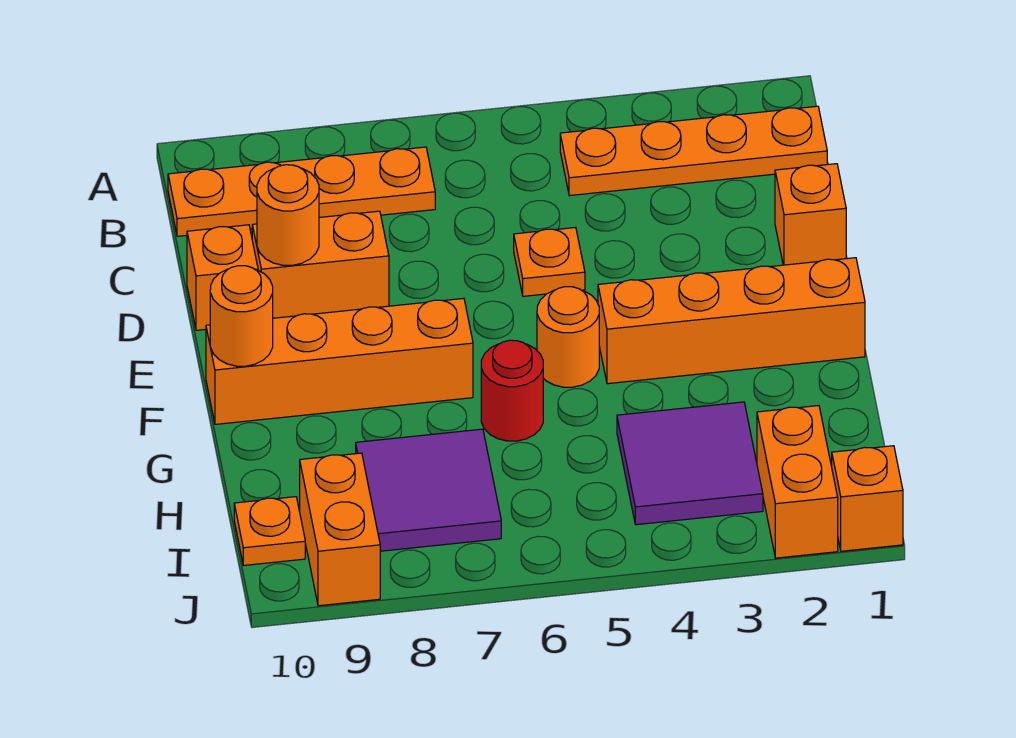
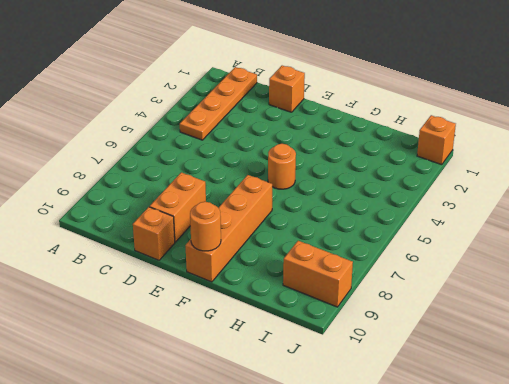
none -> orange plate B7:B10 level 1
none -> orange plate D5 level 1
none -> orange brick F1:F4 level 1

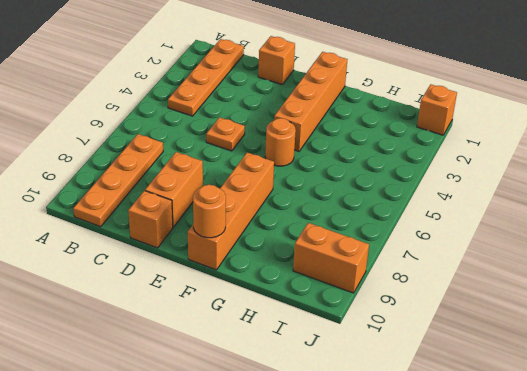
none -> red round brick G6 level 1
none -> purple tile H3:I4 level 1
none -> purple tile H7:I8 level 1

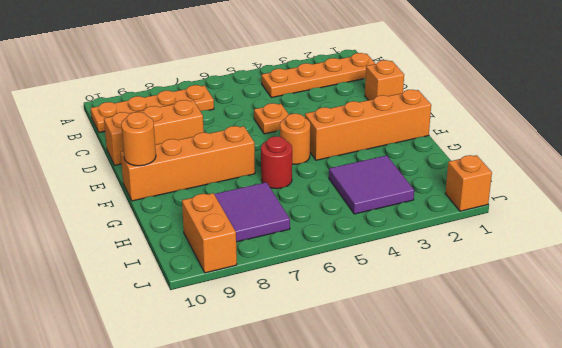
none -> orange brick I2:J2 level 1
none -> orange plate I10 level 1
none -> orange round brick D9 level 2

